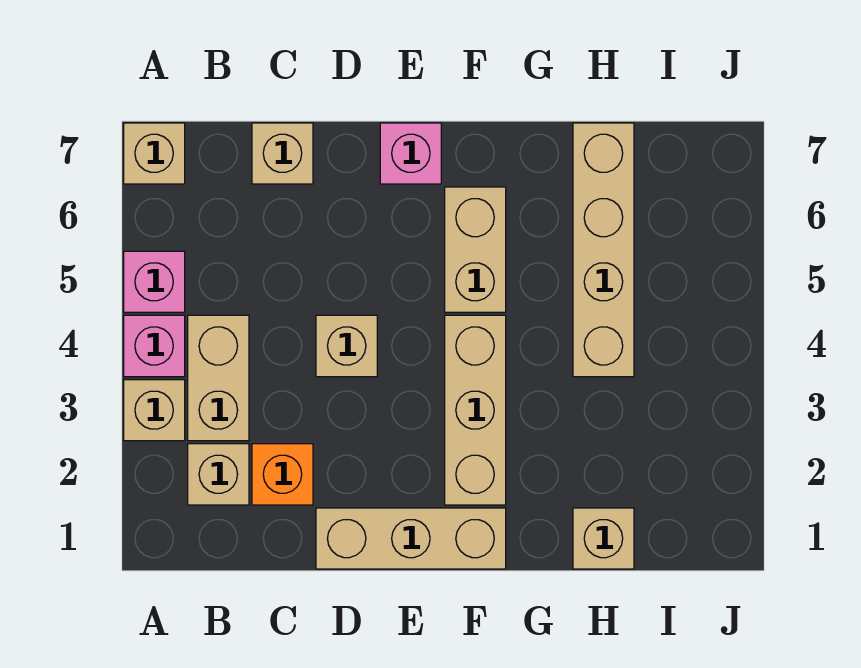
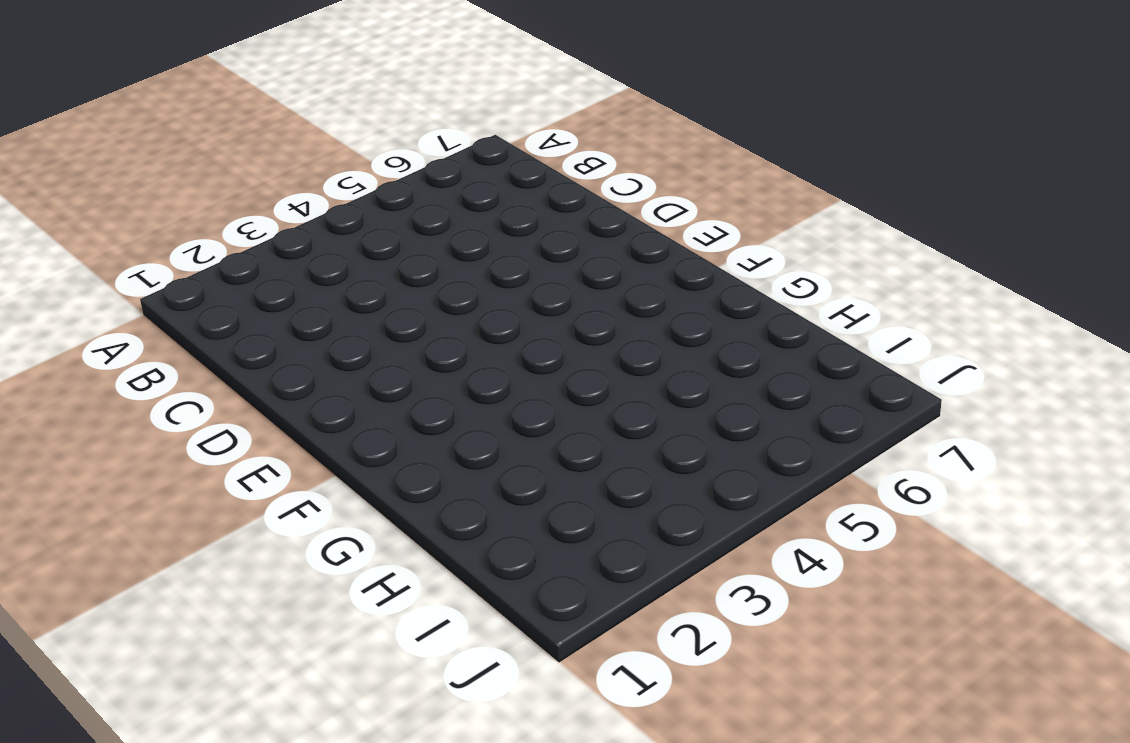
none -> tan brick A3 level 1
none -> pink brick A4 level 1
none -> pink brick A5 level 1

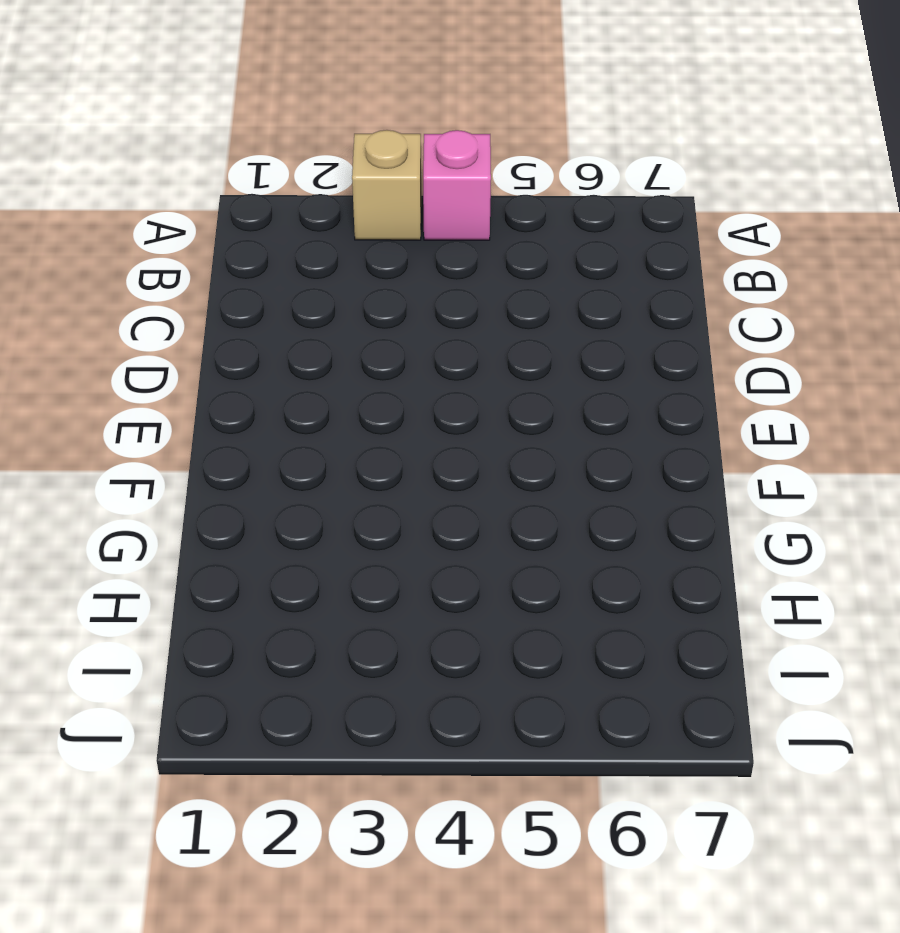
none -> pink brick A5 level 1
none -> tan brick A7 level 1
none -> tan brick B2 level 1

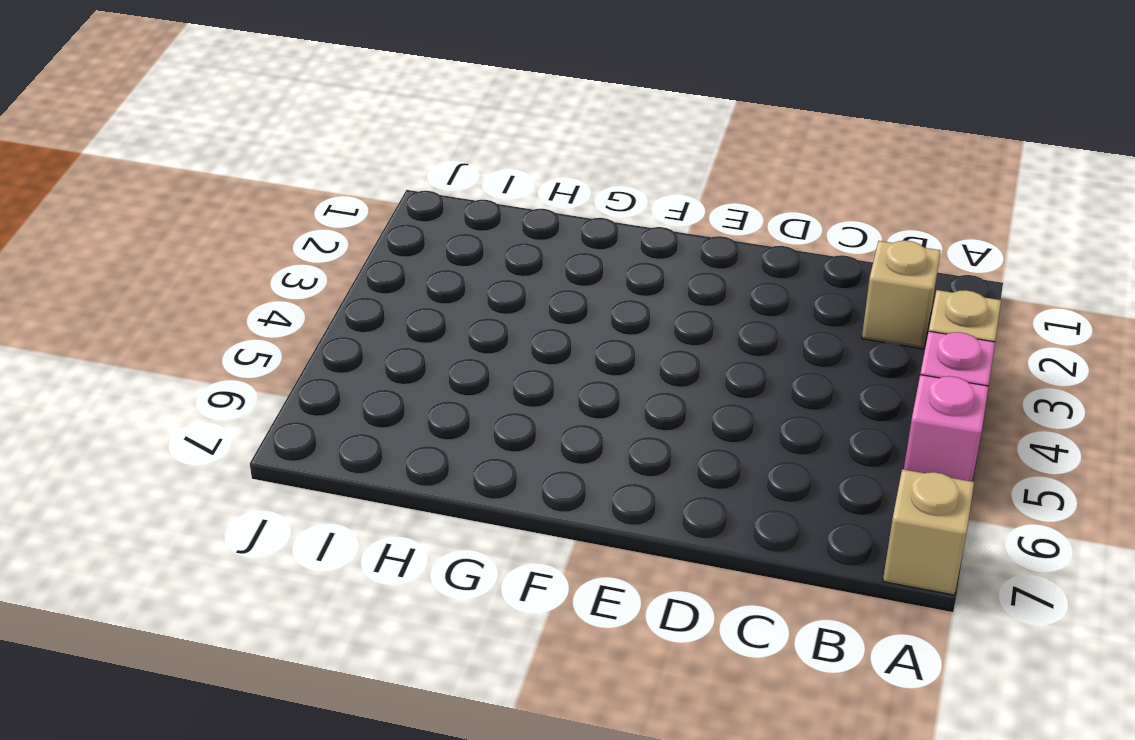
none -> tan brick B3:B4 level 1
none -> orange brick C2 level 1
none -> tan brick C7 level 1

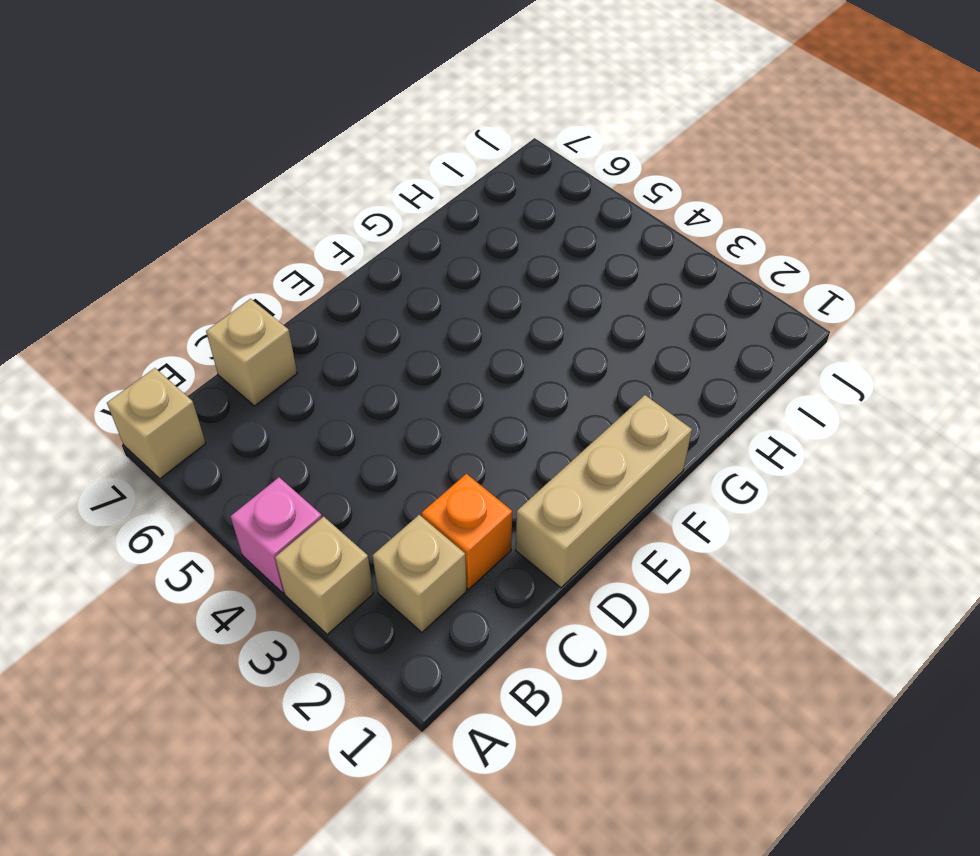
none -> pink brick A5 level 1
none -> tan brick B3:B4 level 1
none -> tan brick D4 level 1

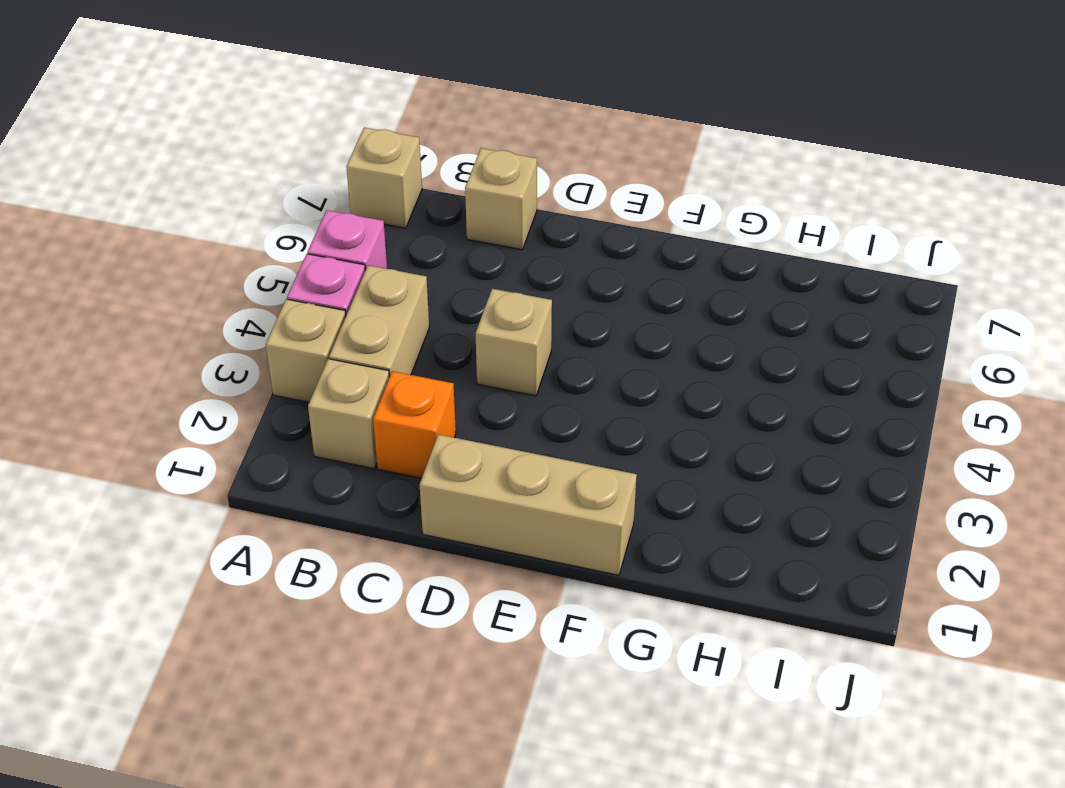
none -> pink brick E7 level 1
none -> tan brick F2:F4 level 1
none -> tan brick F5:F6 level 1

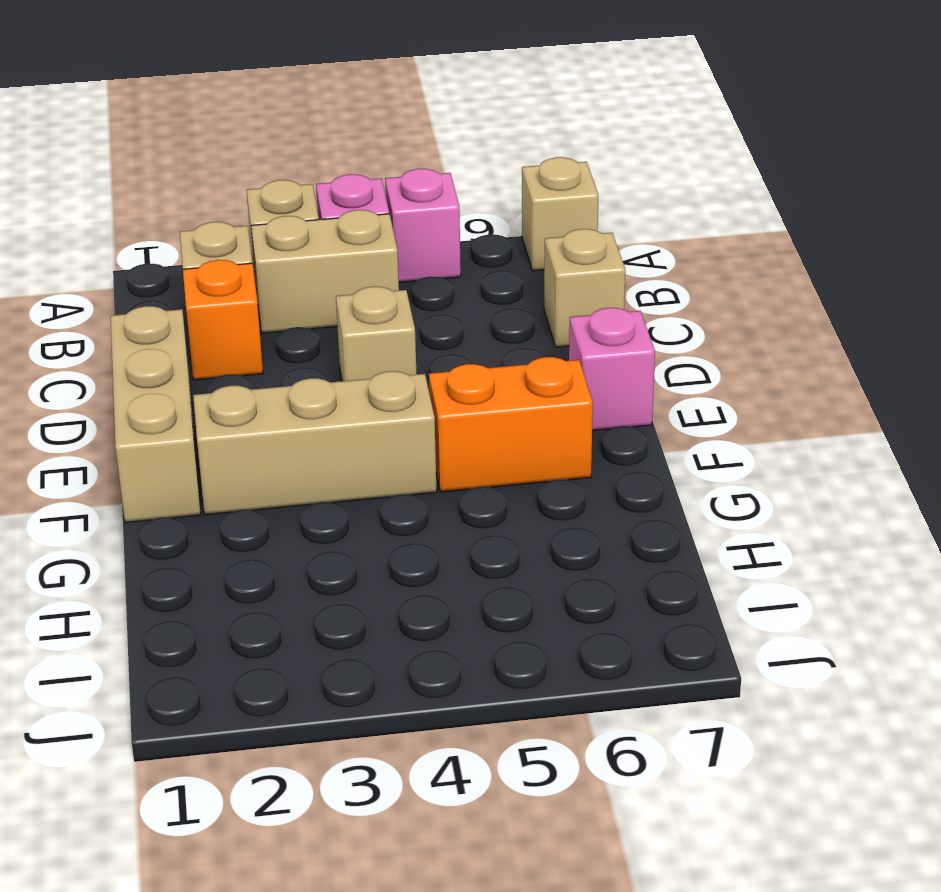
orange brick F5:F6 level 1 -> tan brick F5:F6 level 1
none -> tan brick H1 level 1
none -> tan brick H4:H7 level 1

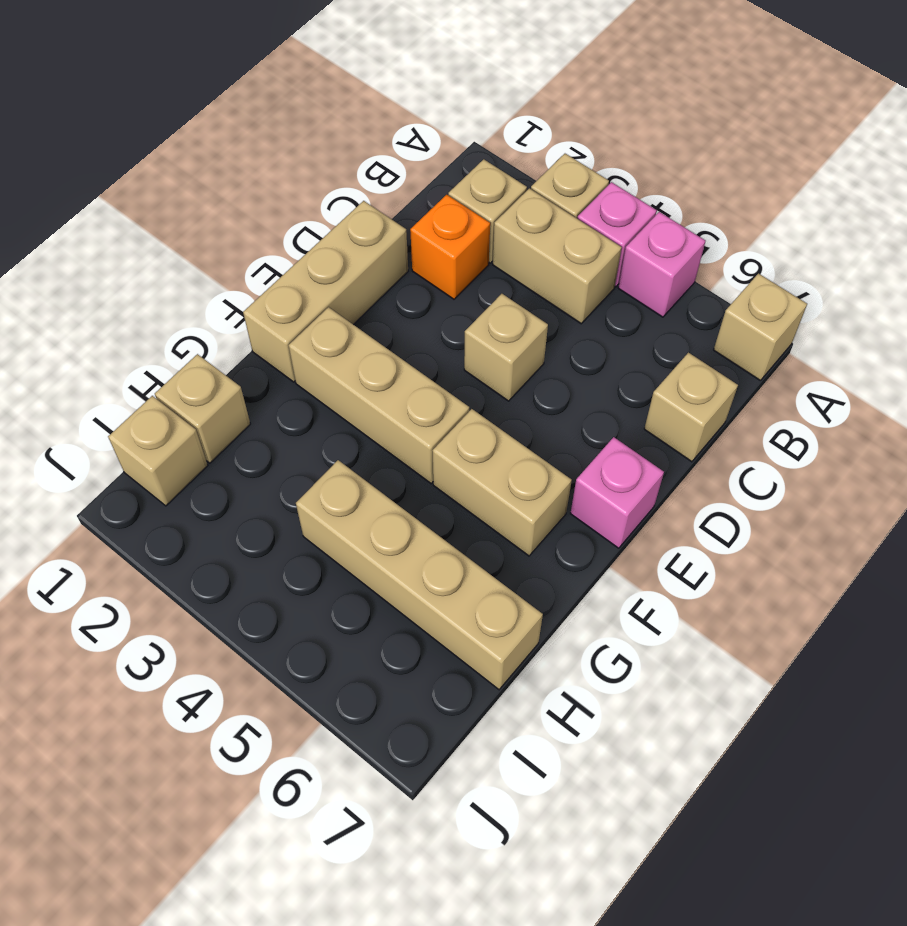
tan brick I1 level 1 -> none

